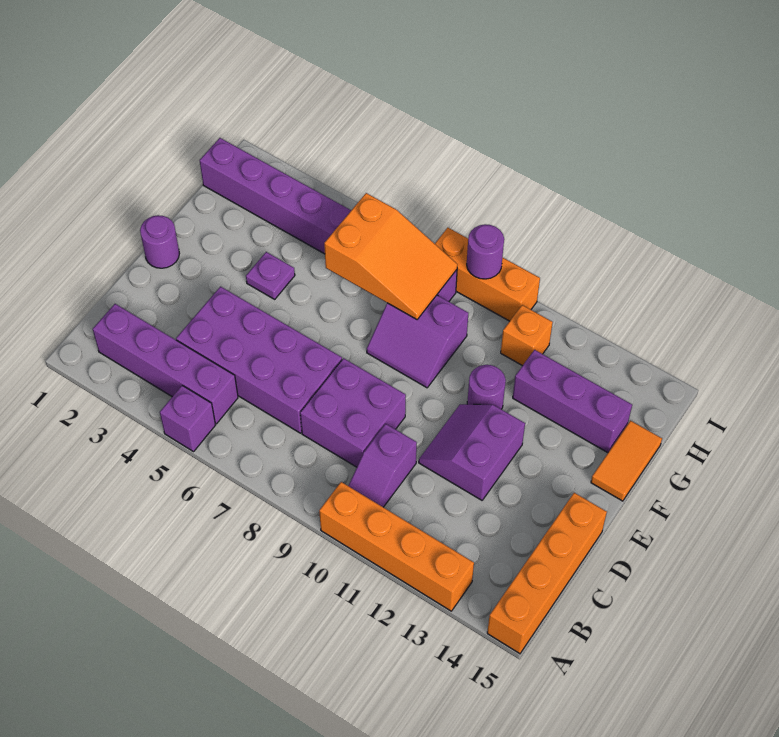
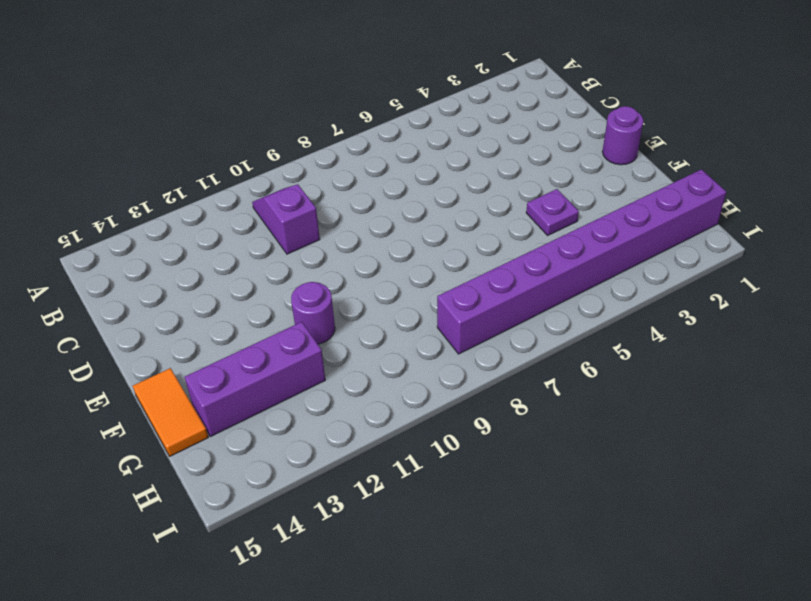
none -> purple brick A5 level 1
none -> orange brick A10:A13 level 1
none -> orange brick A15:D15 level 1

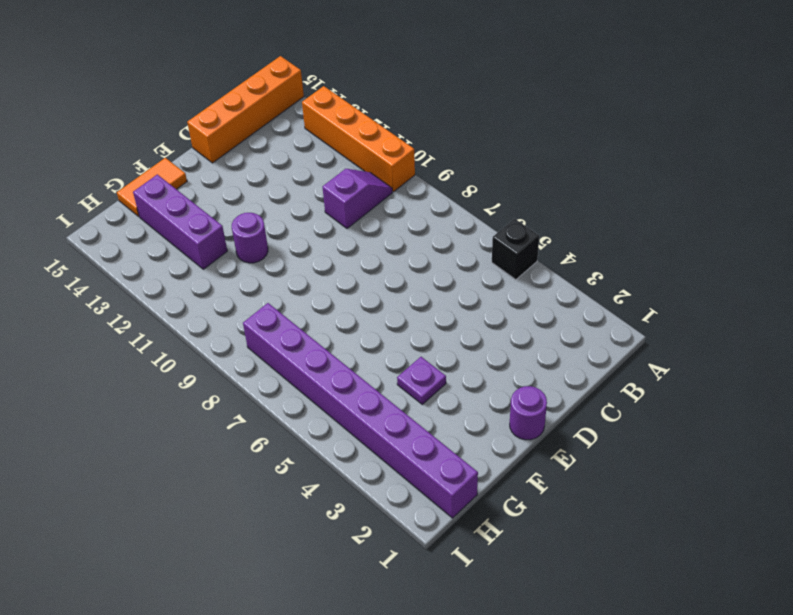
black brick A5 level 1 -> purple brick A5 level 1
none -> purple brick B2:B5 level 1
none -> purple brick C4:D7 level 1
none -> purple brick C8:D9 level 1

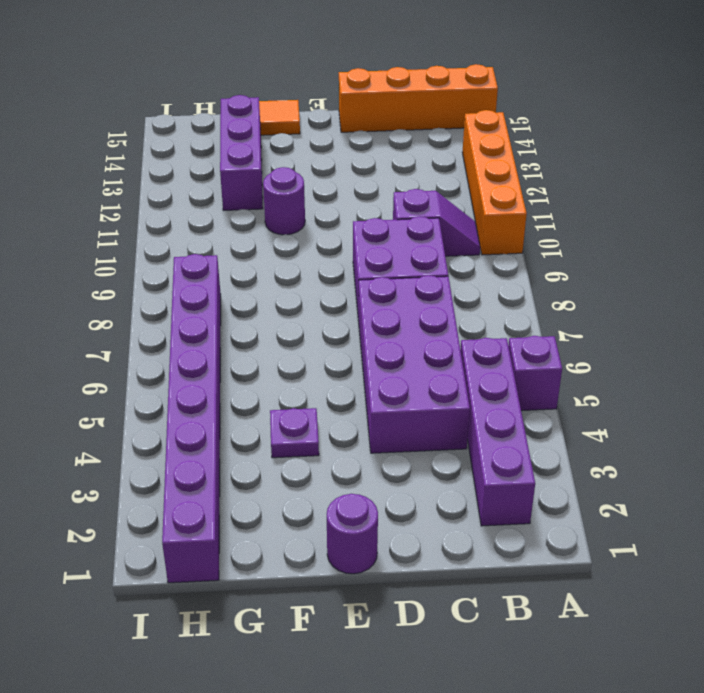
none -> purple slope D11:E12 level 1 top 12
none -> purple slope F8:G9 level 1 top G
none -> orange brick H11 level 1

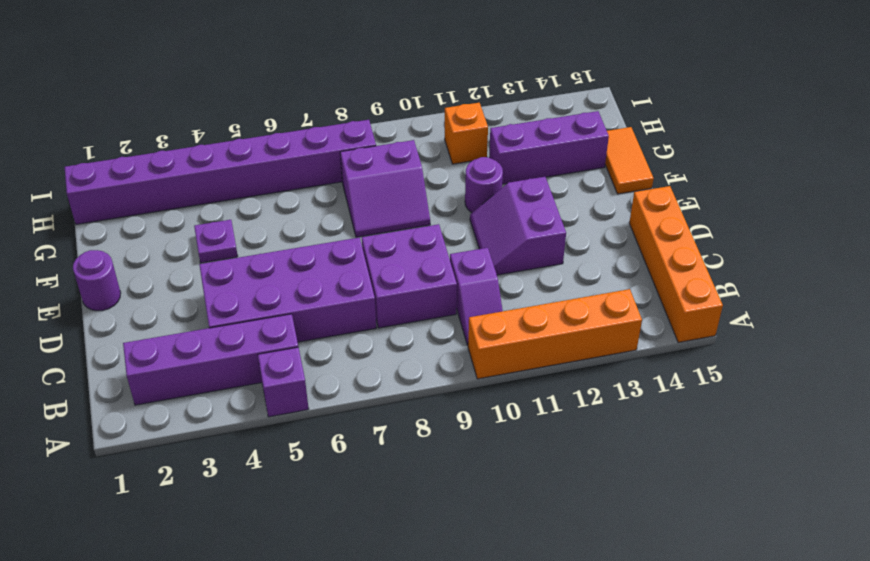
none -> orange brick I8:I10 level 1
none -> orange slope G6:H8 level 2 top 6
none -> purple round brick I9 level 2

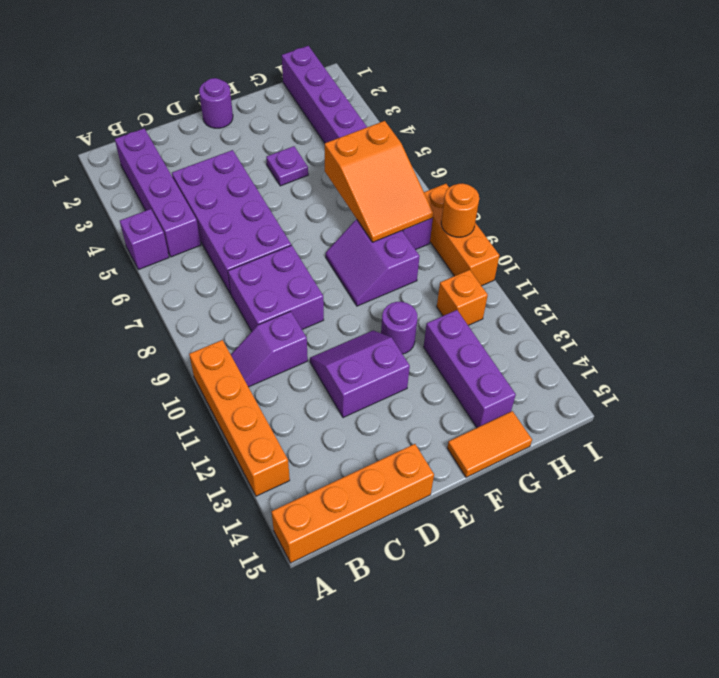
orange round brick I9 level 2 -> purple round brick I9 level 2

